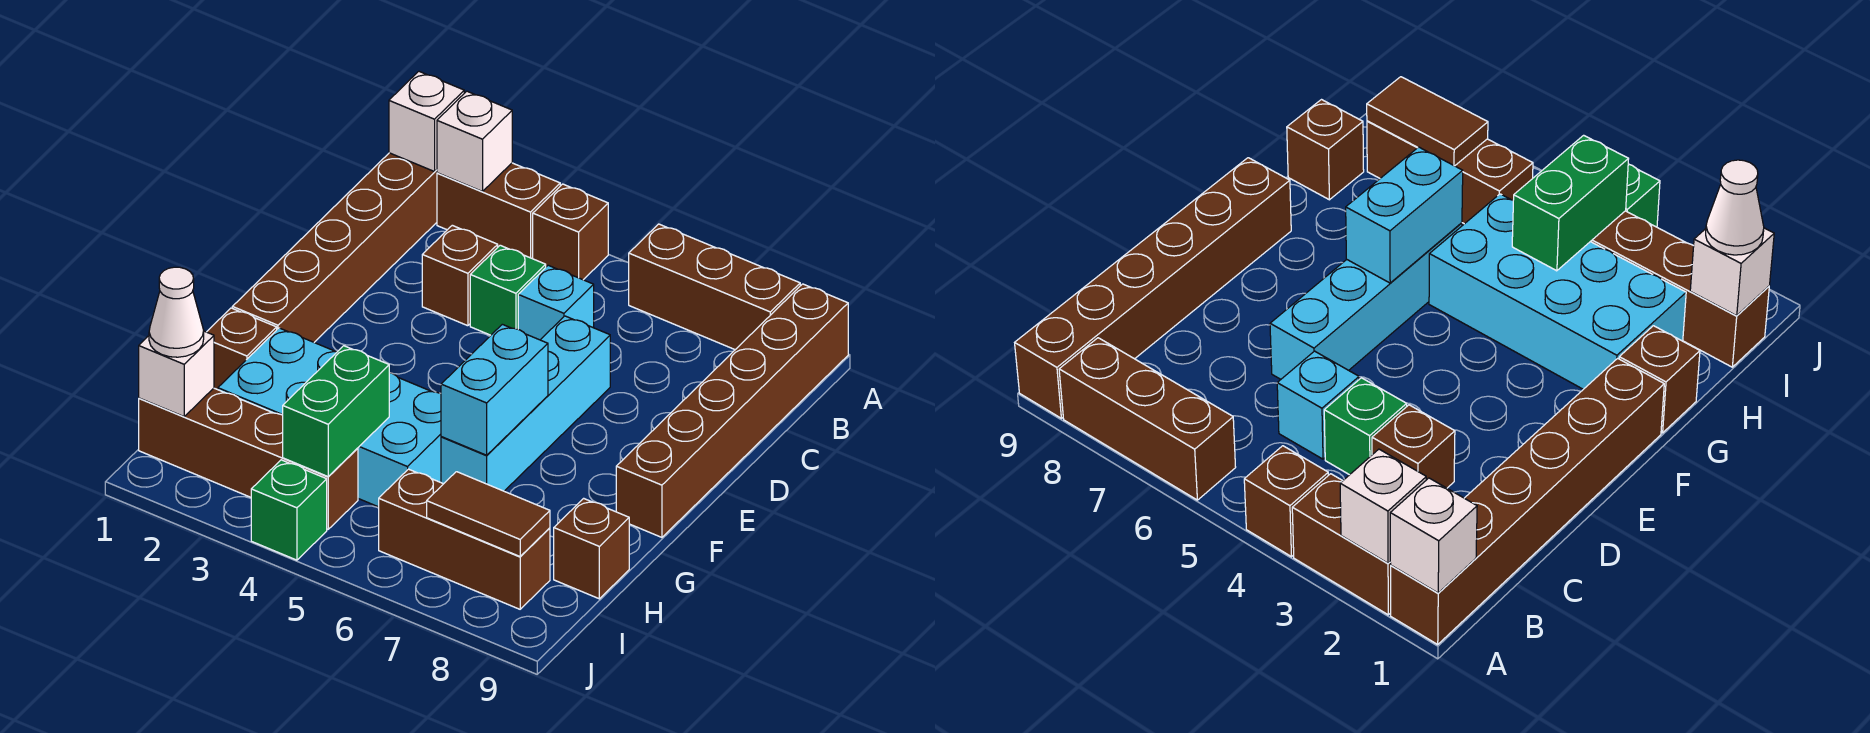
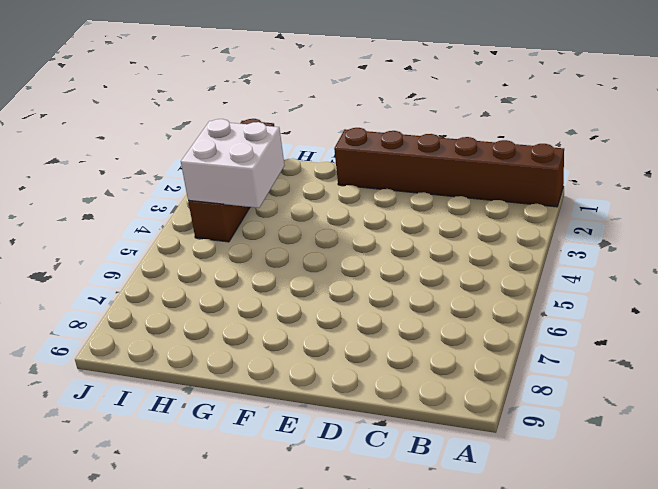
white brick H3:I4 level 2 -> green brick H4:I4 level 2
none -> brown brick A2:A3 level 1
none -> brown brick A4 level 1
none -> brown brick A6:A8 level 1

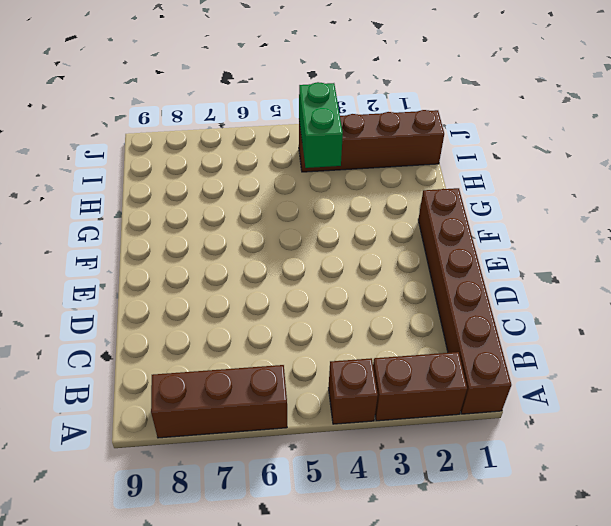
none -> brown brick A9:F9 level 1
none -> brown brick C3 level 1
none -> green brick C4 level 1

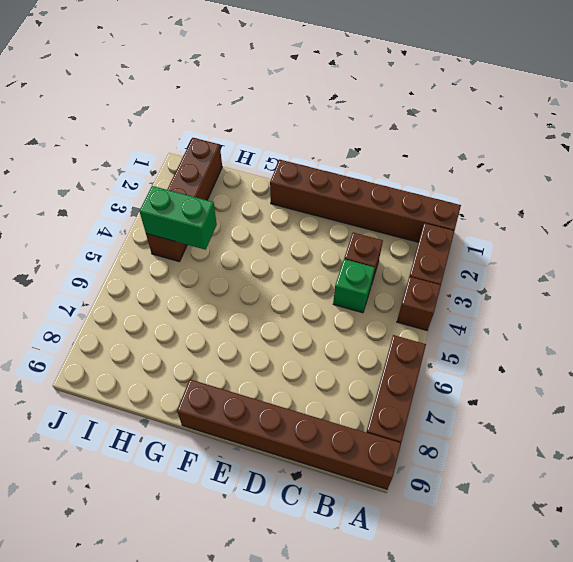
none -> cyan brick C5 level 1
none -> cyan brick D6:G6 level 1
none -> brown brick G1 level 1

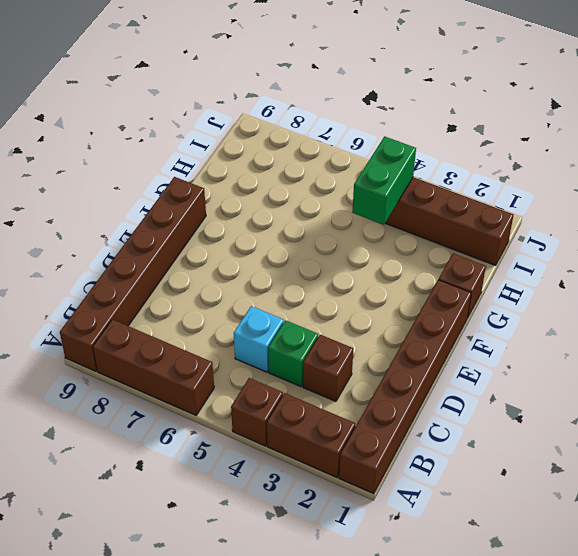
none -> cyan brick D6:G6 level 1
none -> cyan brick G2:H5 level 1
none -> brown brick H9 level 1

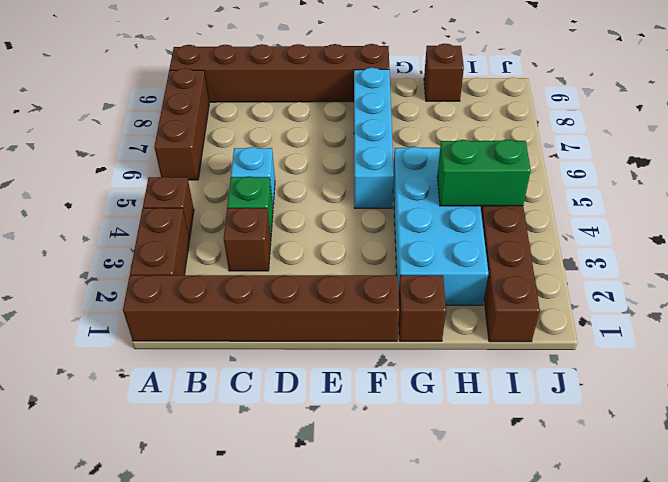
cyan brick F5:F8 level 1 -> cyan brick D6:G6 level 1
none -> brown brick I6:I8 level 1
none -> green brick J4 level 1
none -> white brick A1 level 2

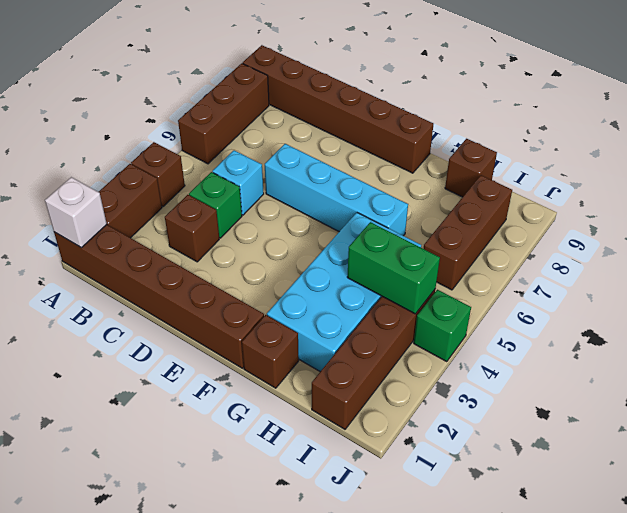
none -> white brick A2 level 2
none -> cyan brick F6:G6 level 2
none -> white brick I1 level 2

